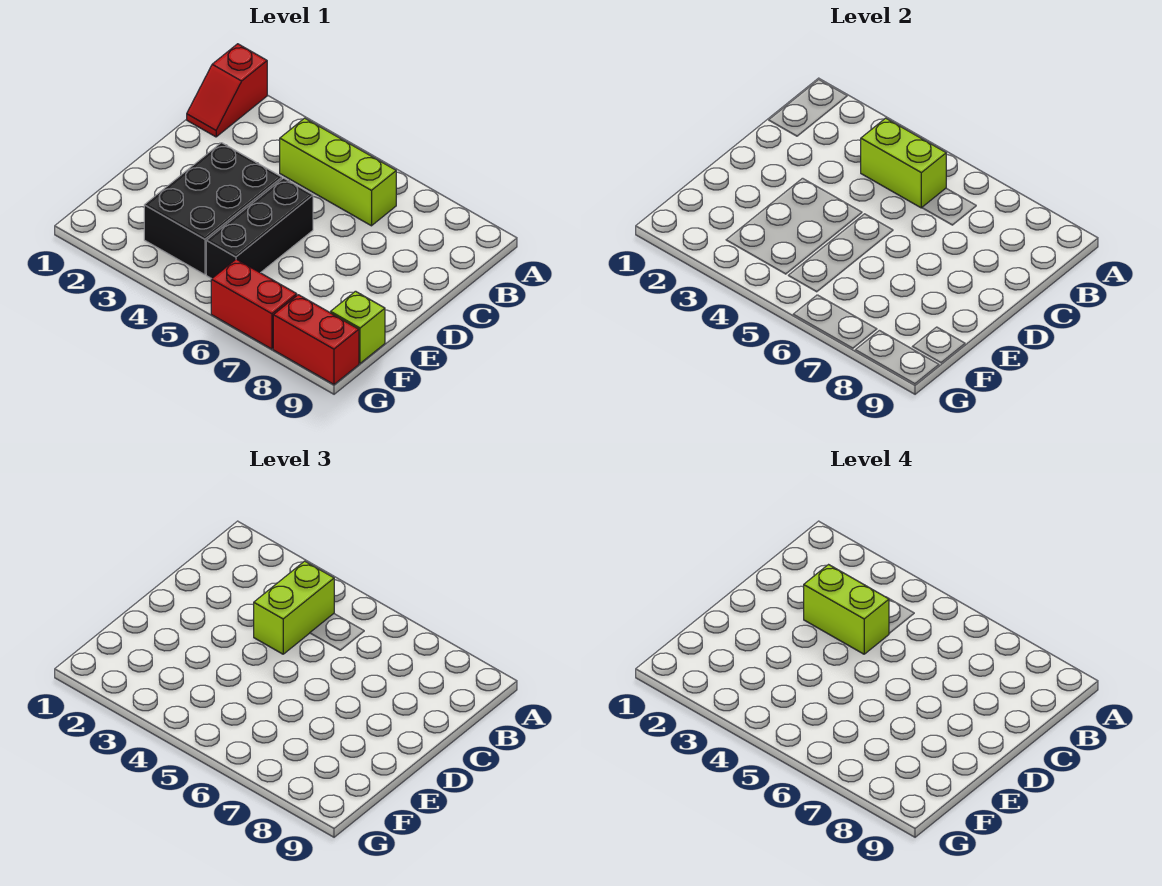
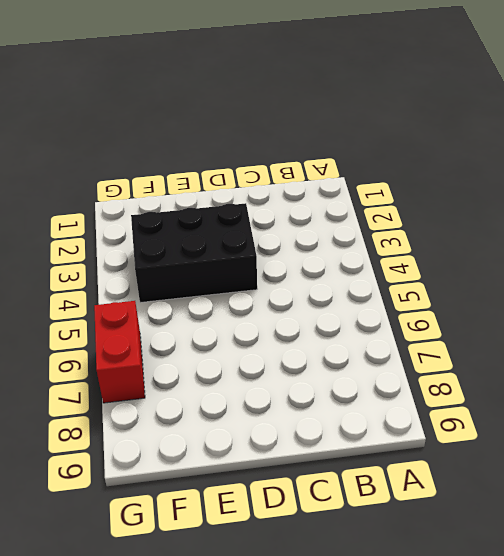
none -> red slope A1:B1 level 1 top A
none -> lime brick B4:B6 level 1

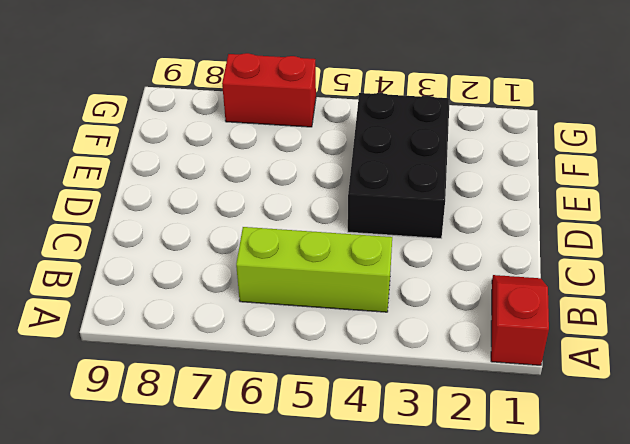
none -> black brick D5:F5 level 1
none -> lime brick F9 level 1

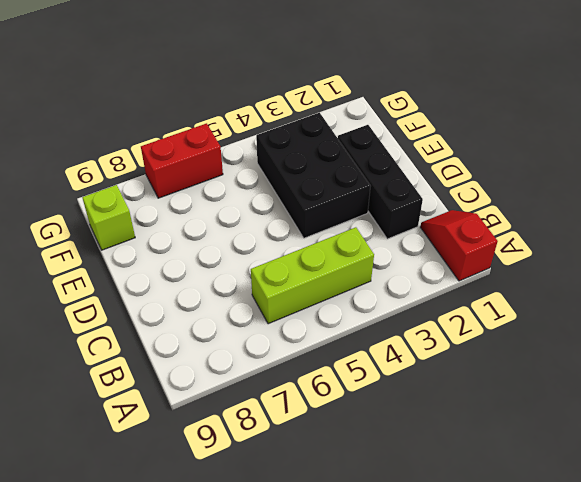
black brick C2:E2 level 1 -> black brick D5:F5 level 1
none -> red brick G8:G9 level 1
none -> lime brick B4:B5 level 2

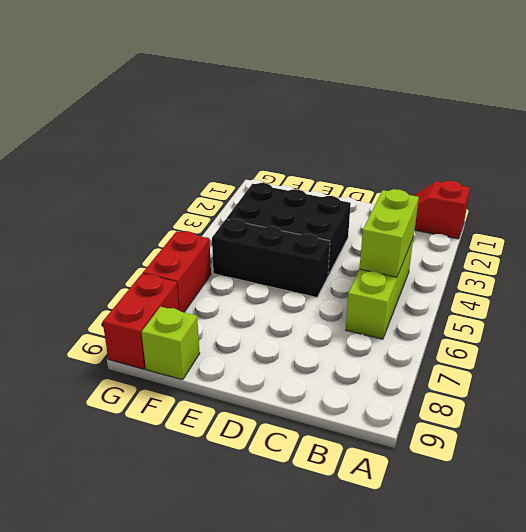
none -> lime brick B4:C4 level 3
none -> lime brick C3:C4 level 4

